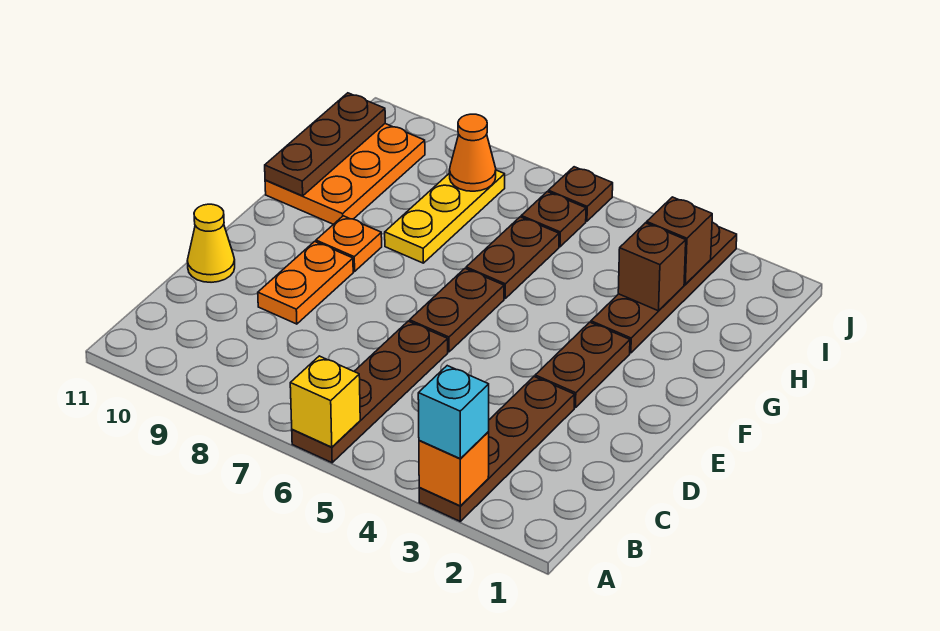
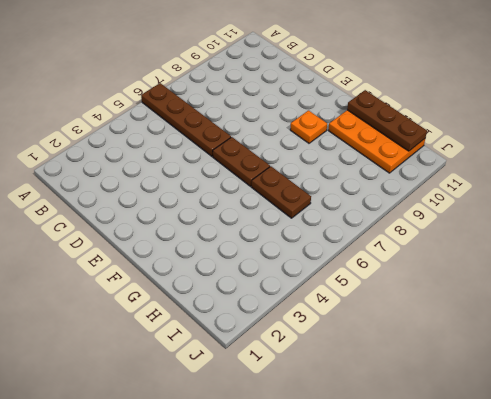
none -> brown plate A3:D3 level 1
none -> orange plate D9:E9 level 1
none -> yellow cone D11 level 1

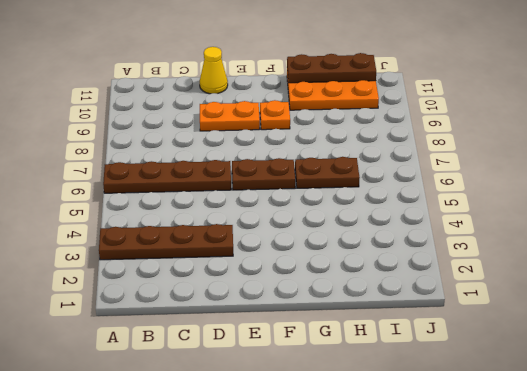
none -> brown plate E3:F3 level 1
none -> brown plate G3:J3 level 1
none -> yellow plate G8:I8 level 1

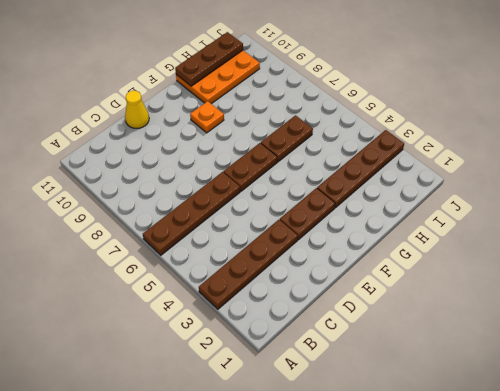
none -> orange plate D9:E9 level 1
none -> yellow plate G8:I8 level 1
none -> brown plate I6 level 1

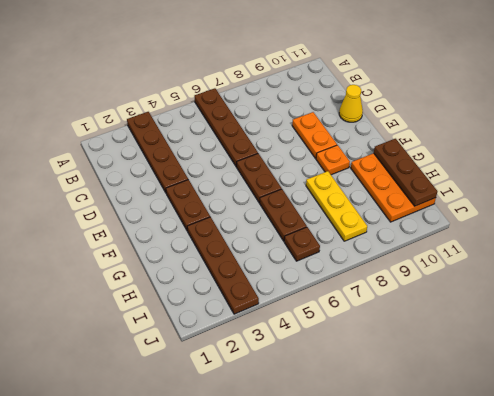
none -> brown plate J6 level 1
none -> orange brick A3 level 2
none -> yellow brick A6 level 2

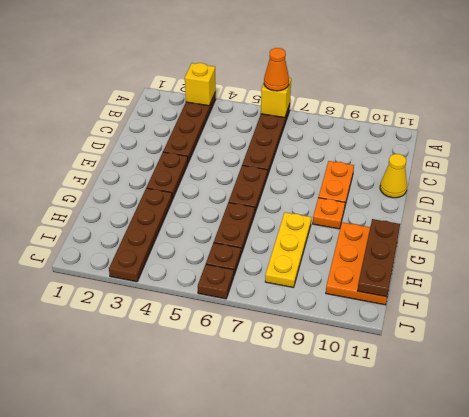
yellow brick A3 level 2 -> orange brick A3 level 2
orange cone A6 level 3 -> orange cone I8 level 2
none -> brown brick H3 level 2
none -> brown brick I3 level 2
none -> cyan brick A3 level 3

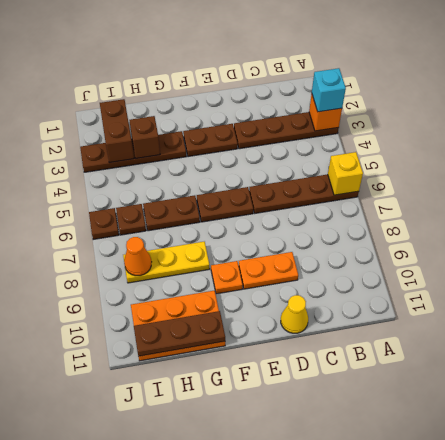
brown brick I2:I3 level 2 -> brown brick I3 level 2

